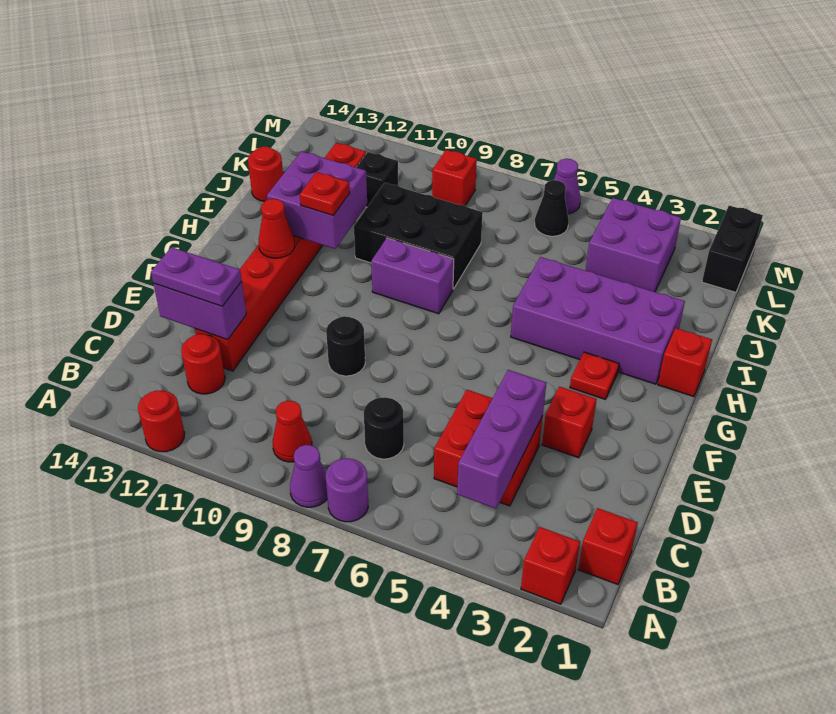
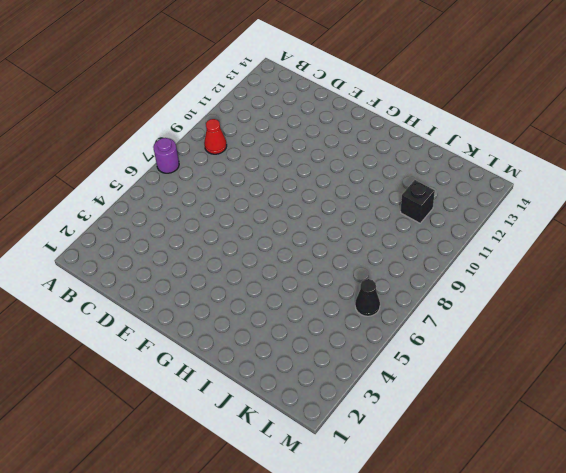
none -> red brick A2 level 1
none -> purple cone A8 level 1
none -> red round brick A12 level 1
none -> red brick B1 level 1

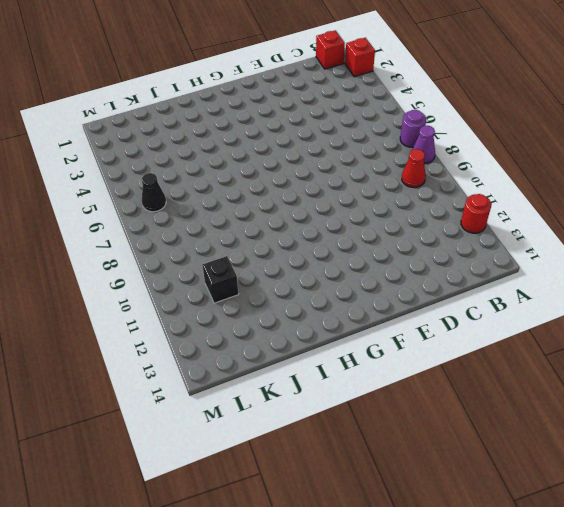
none -> red brick C4:D5 level 1
none -> black round brick C7 level 1
none -> red round brick C12 level 1
none -> red brick D12:K12 level 1

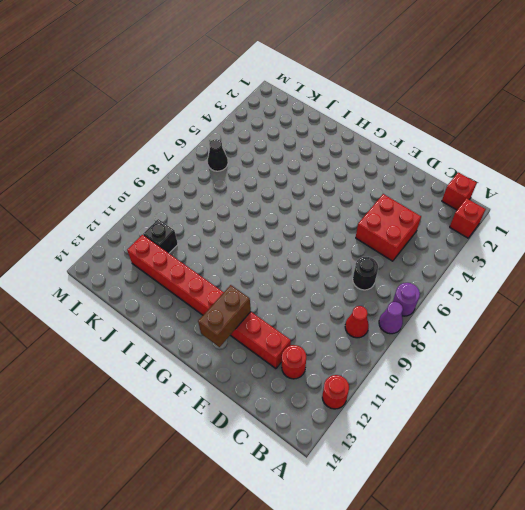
brown brick F12:F13 level 2 -> none
none -> red brick E3 level 1
none -> black round brick E9 level 1
none -> red plate G3 level 1
none -> red brick H1 level 1

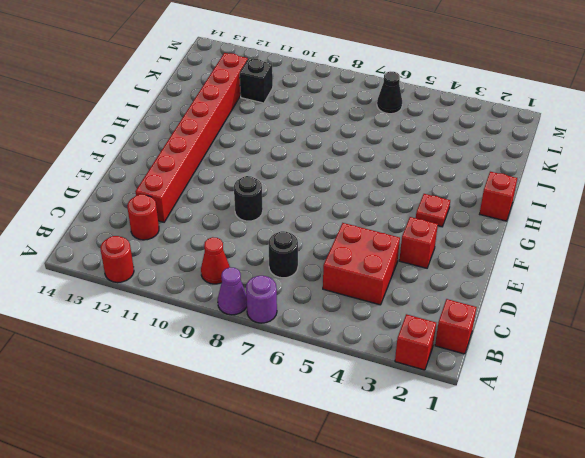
none -> purple brick H2:I5 level 1
none -> purple brick H8:H9 level 1
none -> black brick I8:J10 level 1
none -> red round brick J14 level 1

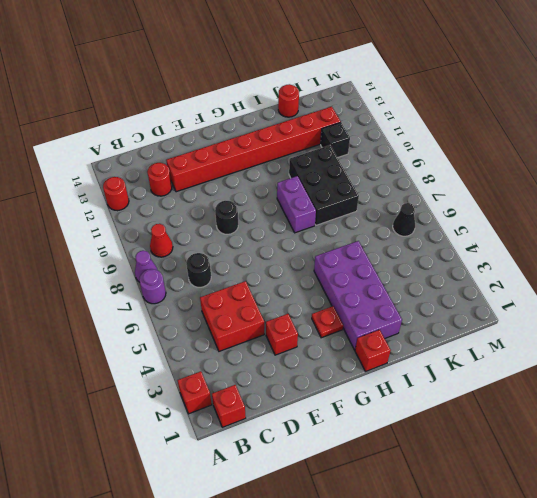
none -> purple brick K3:L4 level 1
none -> black brick L1:M1 level 1
none -> red brick L9 level 1
none -> purple cone M6 level 1

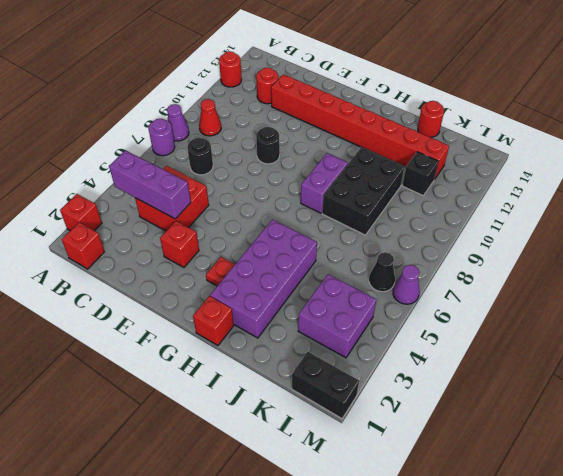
none -> red brick L9 level 1
none -> purple brick D12:D13 level 2
none -> red cone G12 level 2
none -> purple brick H11:I12 level 2

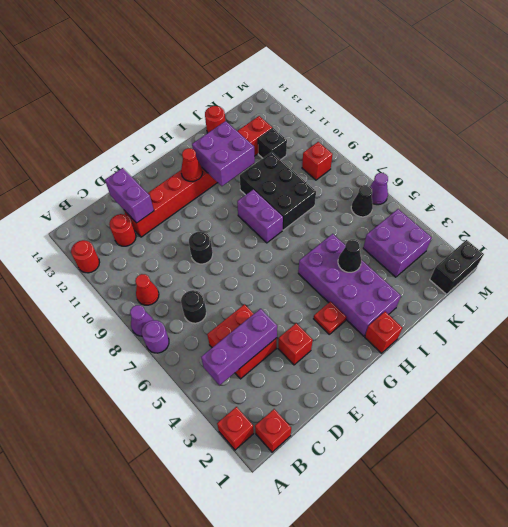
black cone I4 level 2 -> none
none -> purple plate D12:D13 level 3
none -> red plate H11 level 3

